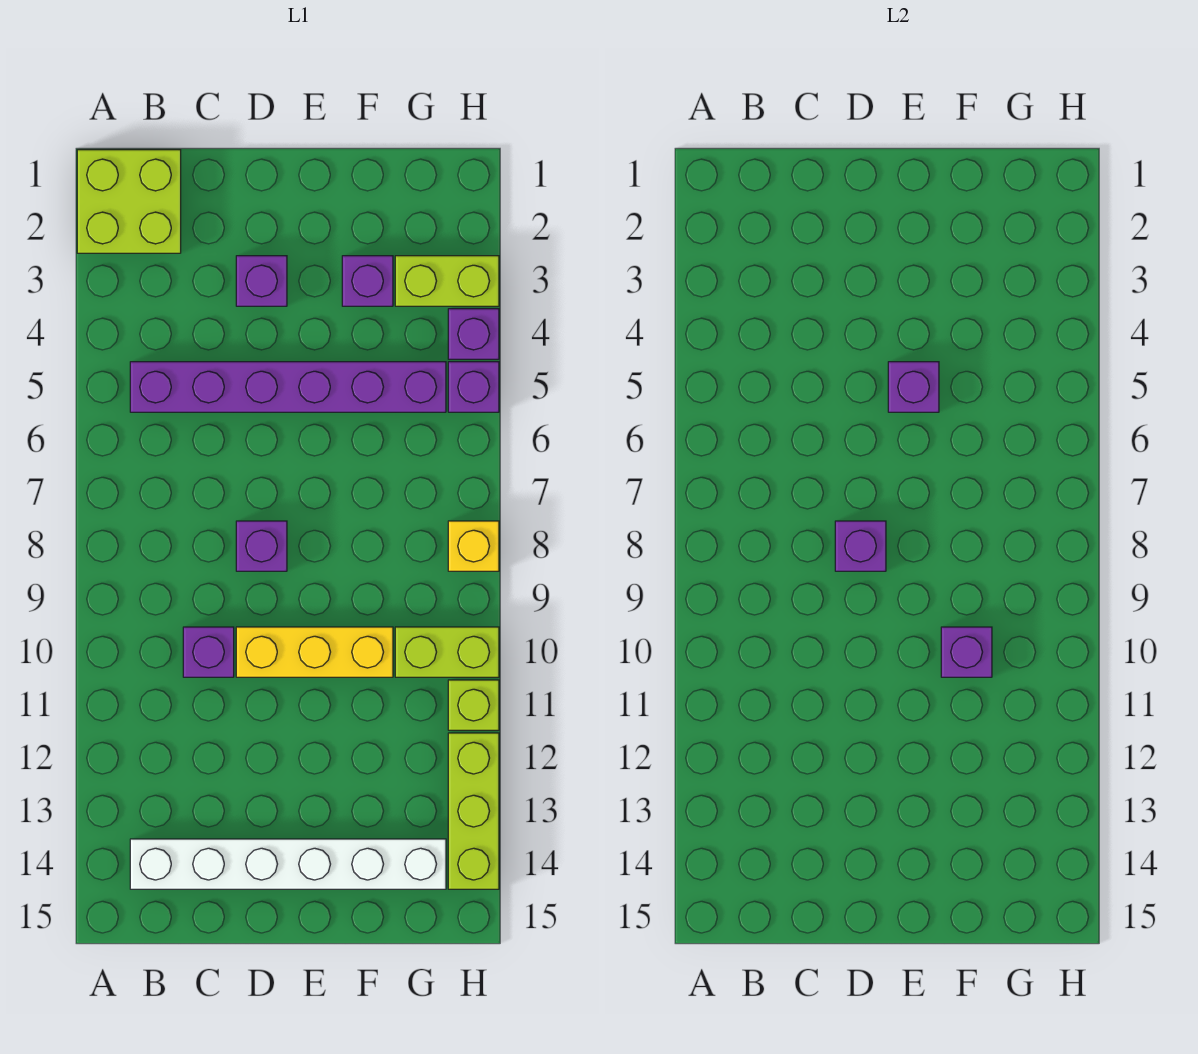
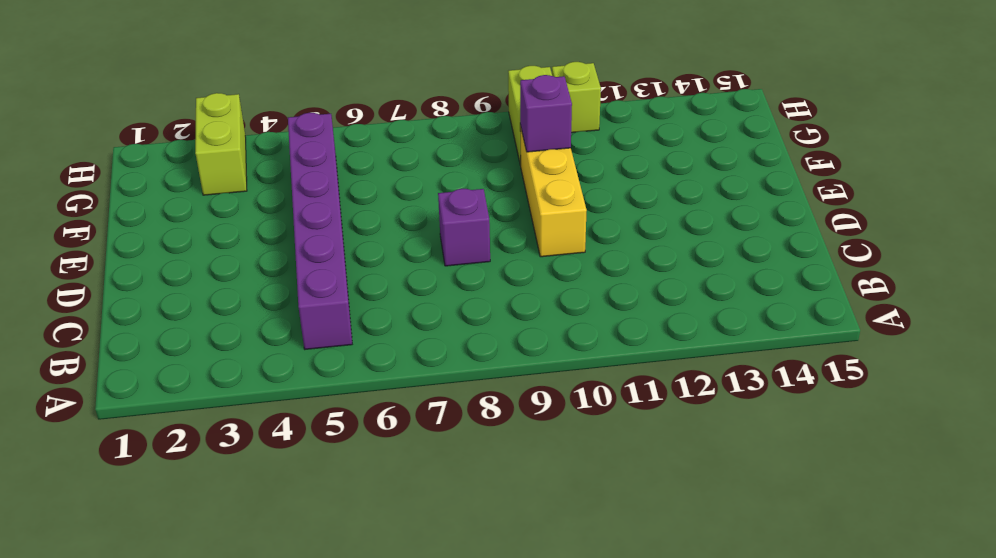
none -> lime brick A1:B2 level 1
none -> white brick B14:G14 level 1
none -> purple brick C10 level 1

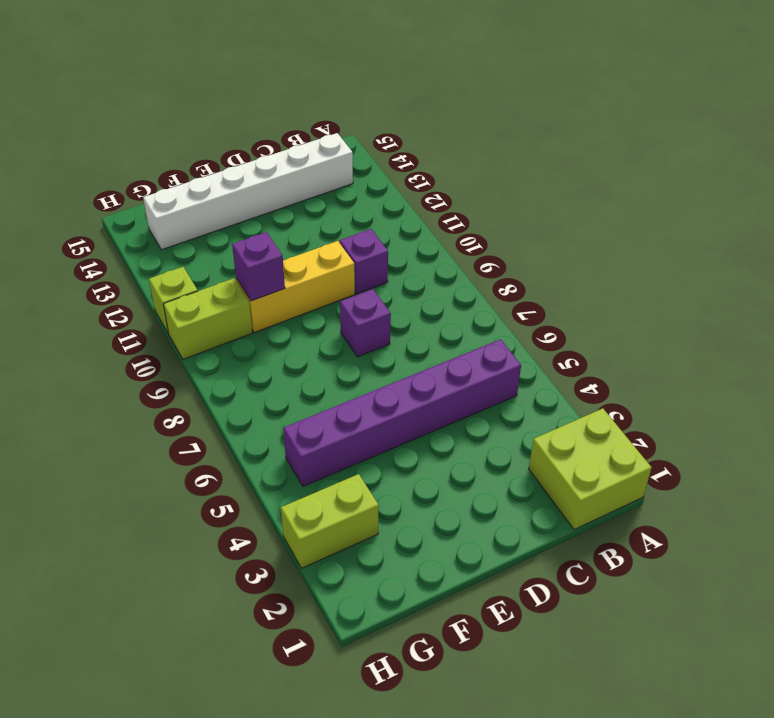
none -> purple brick D3 level 1
none -> purple brick F3 level 1
none -> purple brick H4 level 1

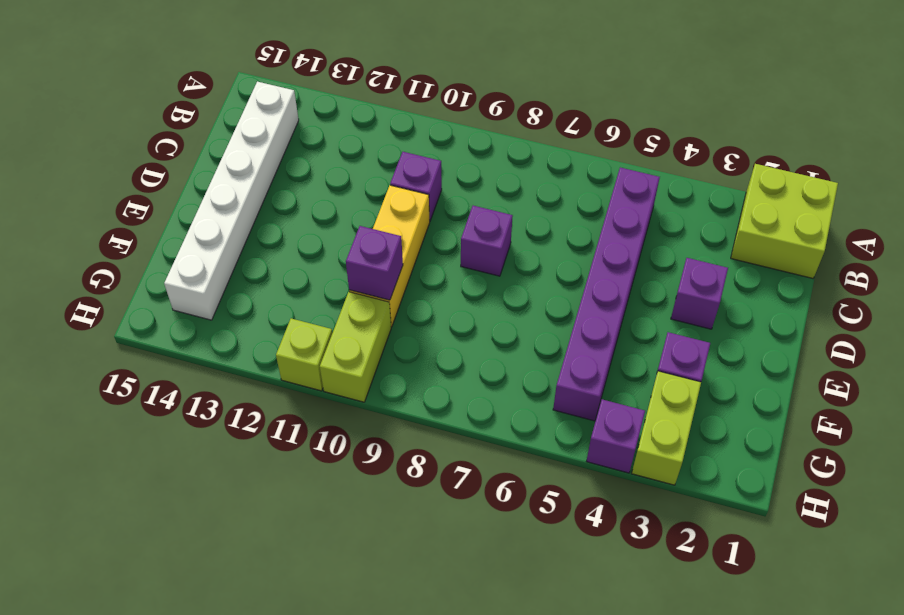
none -> purple brick H5 level 1
none -> yellow brick H8 level 1
none -> lime brick H12:H14 level 1

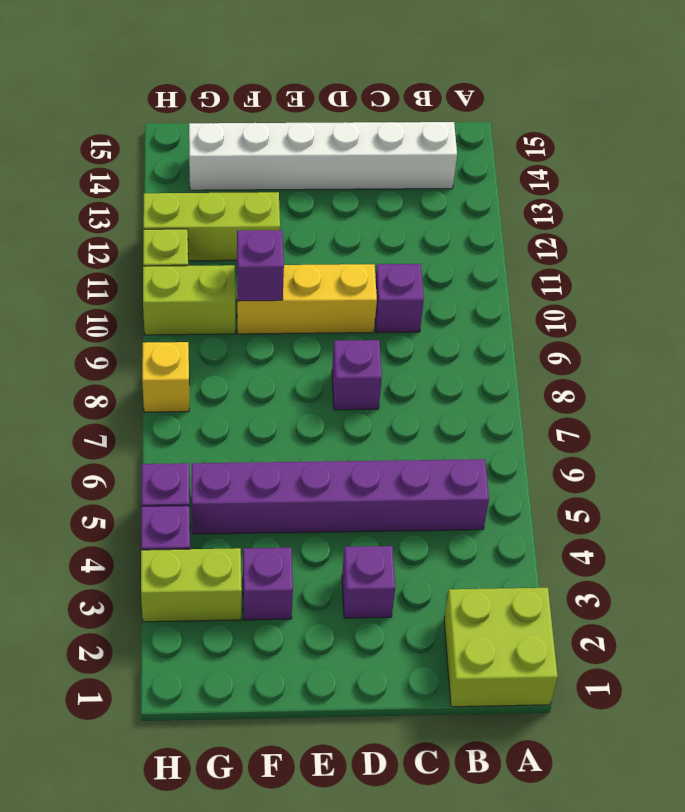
lime brick F12:H12 level 1 -> lime brick H12:H14 level 1
none -> purple brick D8 level 2
none -> purple brick E5 level 2

